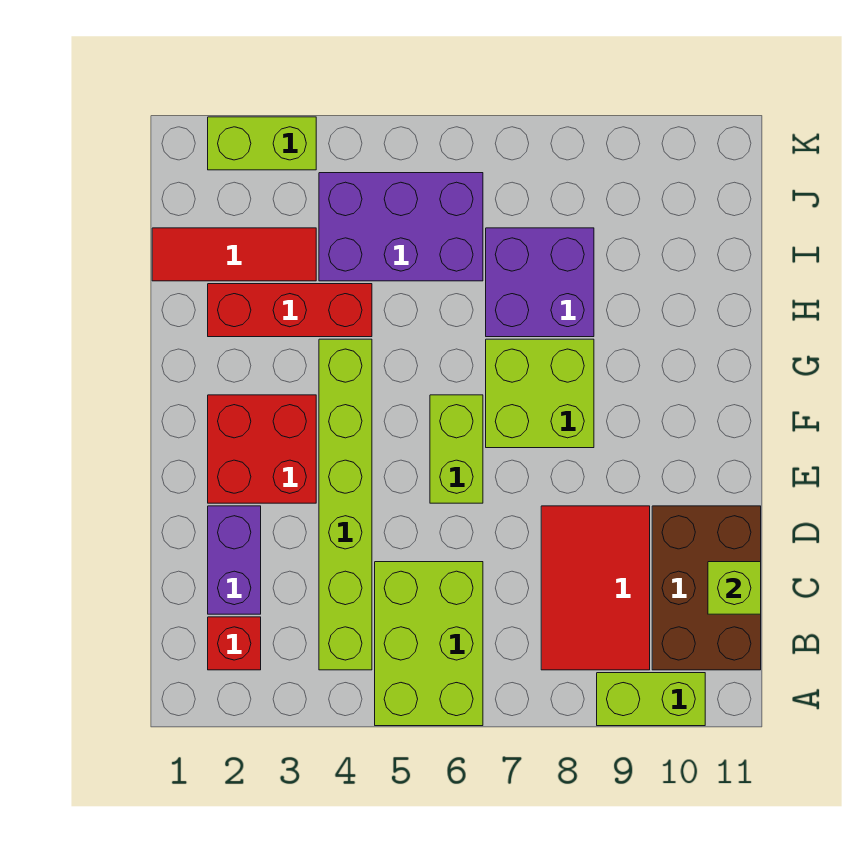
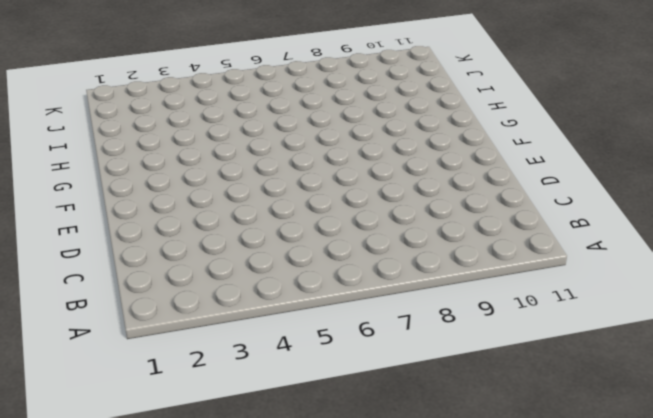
none -> lime brick A5:C6 level 1
none -> lime brick A9:A10 level 1
none -> red brick B2 level 1

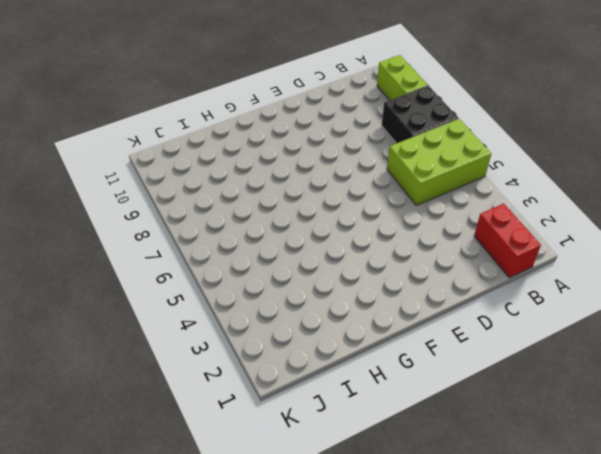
black brick A7:B8 level 1 -> red tile B8:D9 level 1
red brick B1:B2 level 1 -> red brick B2 level 1
none -> lime brick B4:G4 level 1
none -> brown brick B10:D11 level 1
none -> purple brick C2:D2 level 1

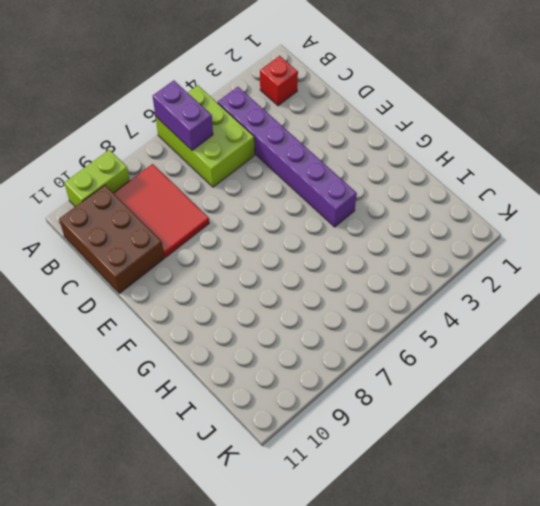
purple brick A6:B6 level 2 -> purple brick C2:D2 level 1
purple brick B4:G4 level 1 -> lime brick B4:G4 level 1
none -> red brick E2:F3 level 1
none -> lime brick E6:F6 level 1
none -> lime brick F7:G8 level 1

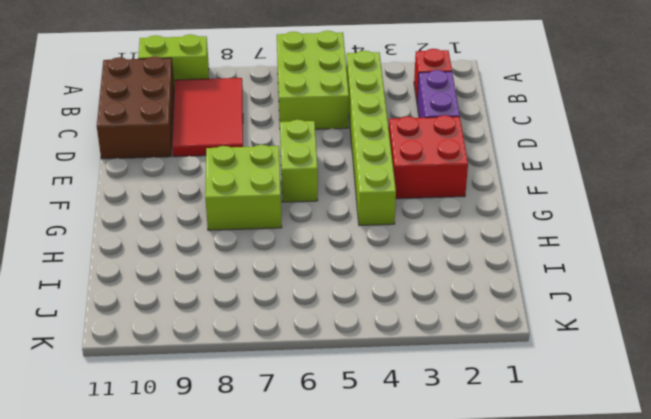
none -> red brick H2:H4 level 1
none -> purple brick H7:I8 level 1
none -> red tile I1:I3 level 1

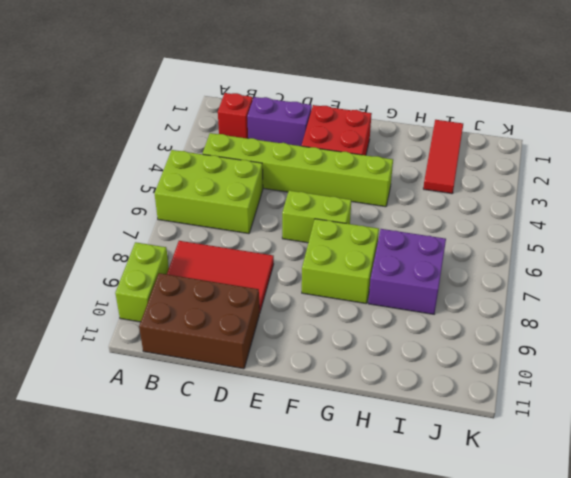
none -> red brick H2:H4 level 1
none -> purple brick I4:J6 level 1
none -> lime brick K2:K3 level 1

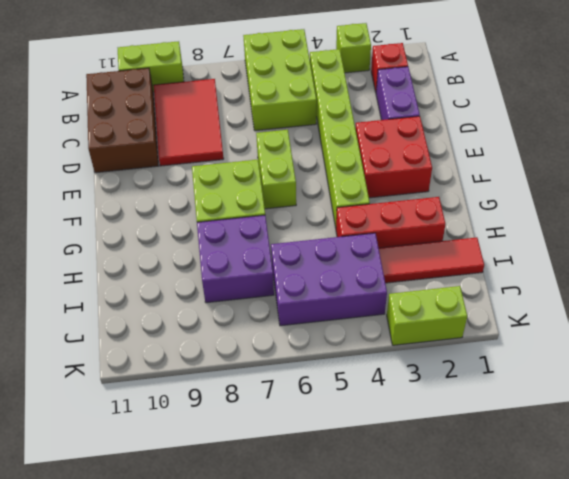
lime brick A3 level 1 -> lime brick C11 level 2

